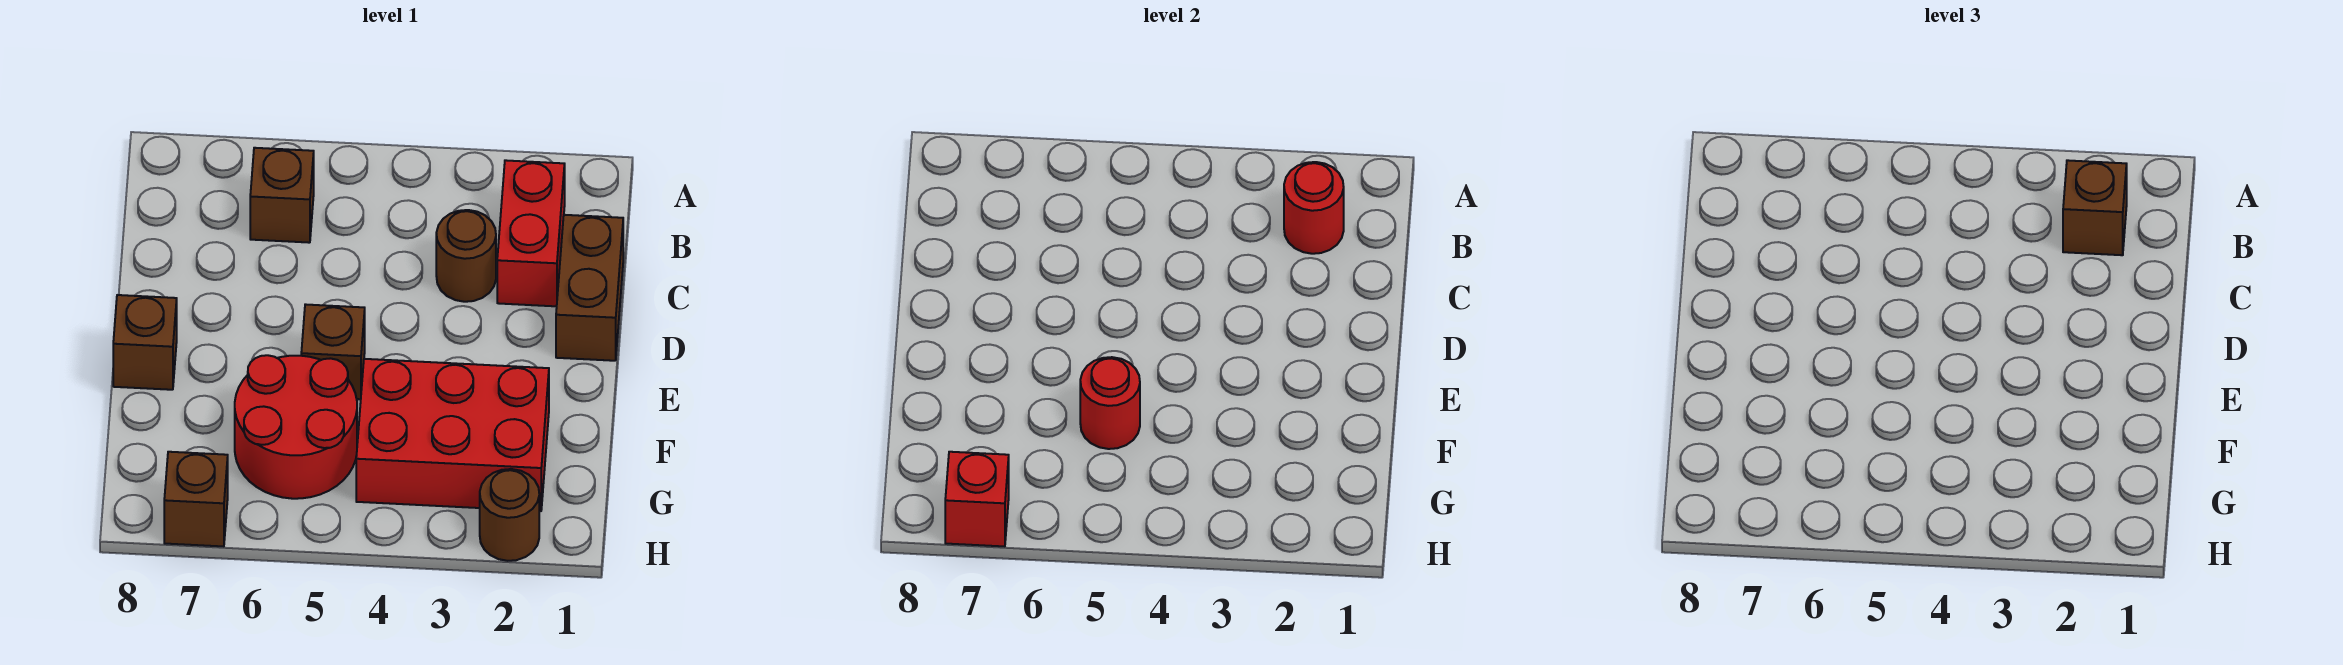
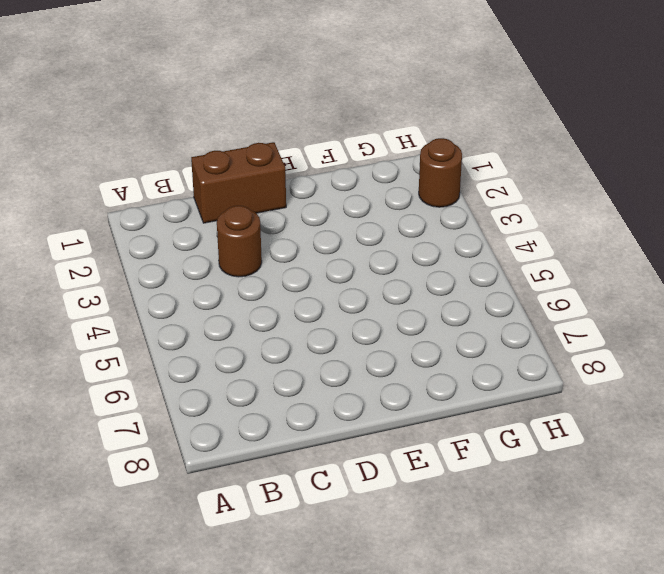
none -> red brick B2:C2 level 1
none -> brown brick B6 level 1
none -> brown brick E5 level 1

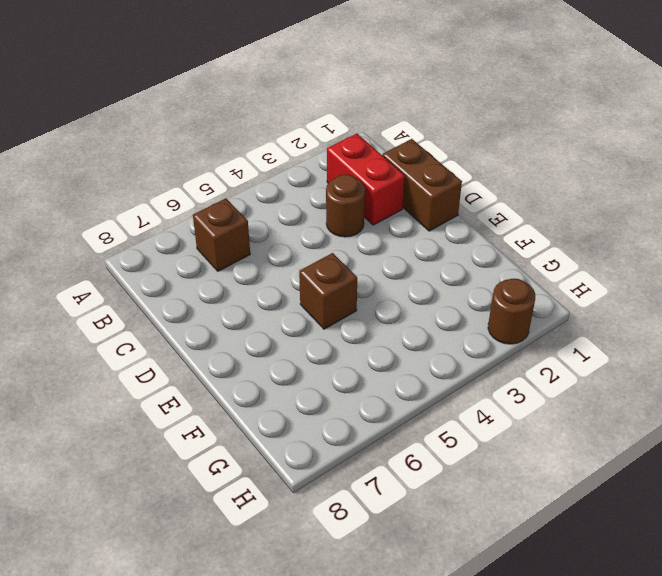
none -> brown brick E8 level 1
none -> red brick F2:G4 level 1
none -> red round brick F5:G6 level 1

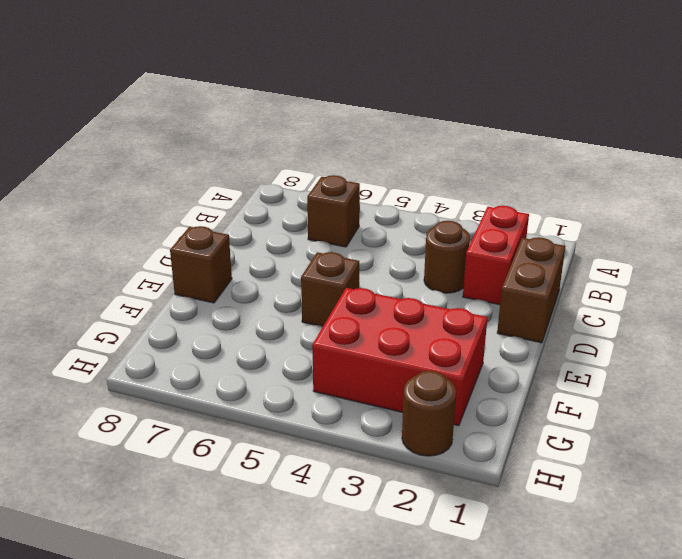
none -> red round brick F5:G6 level 1
none -> brown brick H7 level 1
none -> red round brick B2 level 2

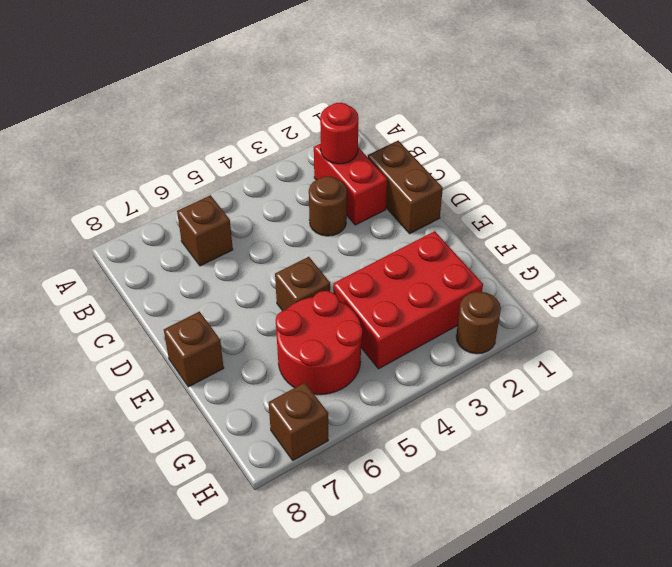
none -> red round brick F5 level 2
none -> red brick H7 level 2
none -> brown brick B2 level 3

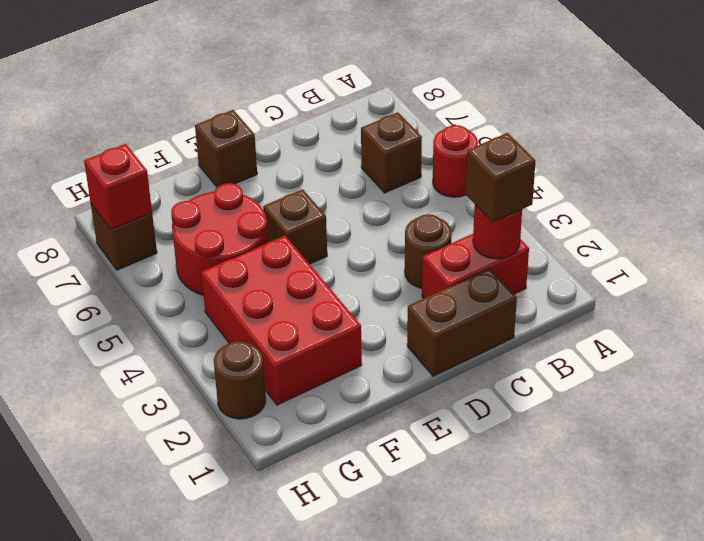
red round brick A5 level 1 -> red round brick F5 level 2

